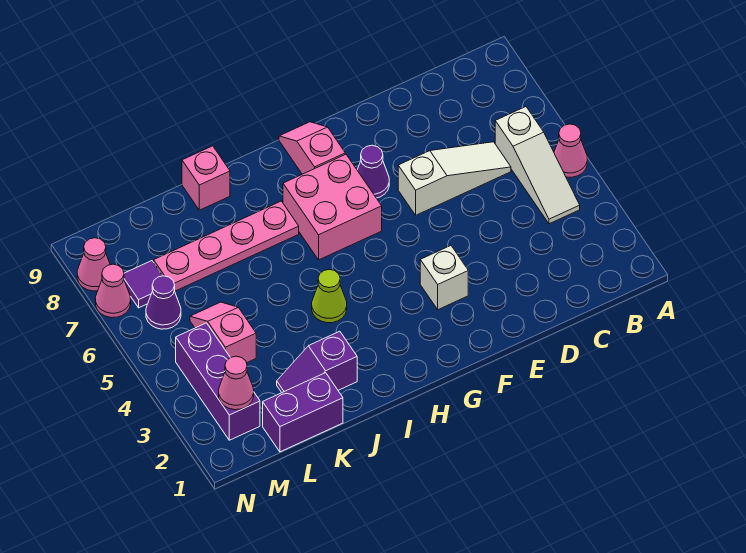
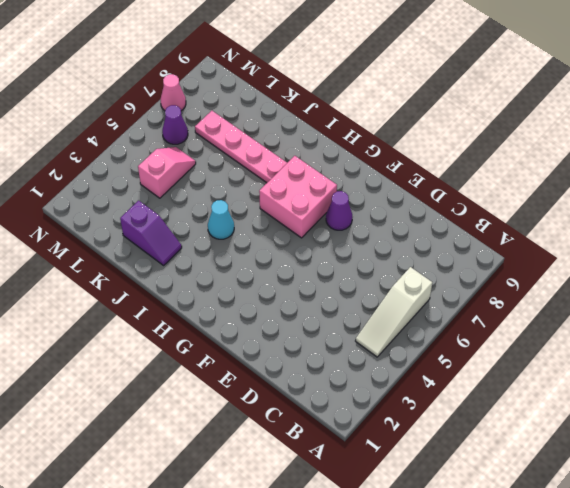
cyan cone I4 level 1 -> lime cone I4 level 1
purple slope J2:K2 level 1 top K -> purple slope J2:K2 level 1 top J
none -> pink cone A5 level 1
none -> white slope C6:E6 level 1 top E
none -> white brick F3 level 1

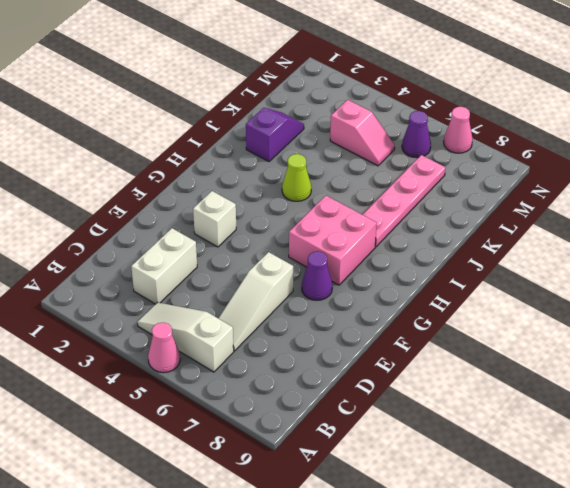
white brick C3:D3 level 1 -> none
none -> pink slope G8:G9 level 1 top 8
none -> pink brick J9 level 1
none -> purple brick K1:L1 level 1

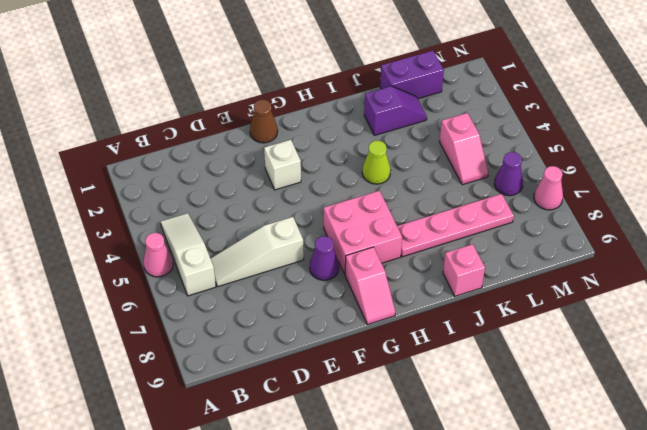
brown cone F1 level 1 -> none
none -> purple brick M2:M4 level 1
none -> purple tile M7 level 1
none -> pink cone N8 level 1

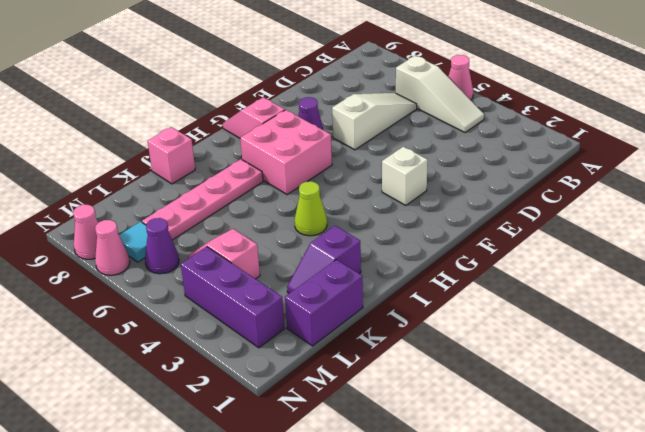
cyan tile M7 level 1 -> purple tile M7 level 1
none -> pink cone M2 level 2

